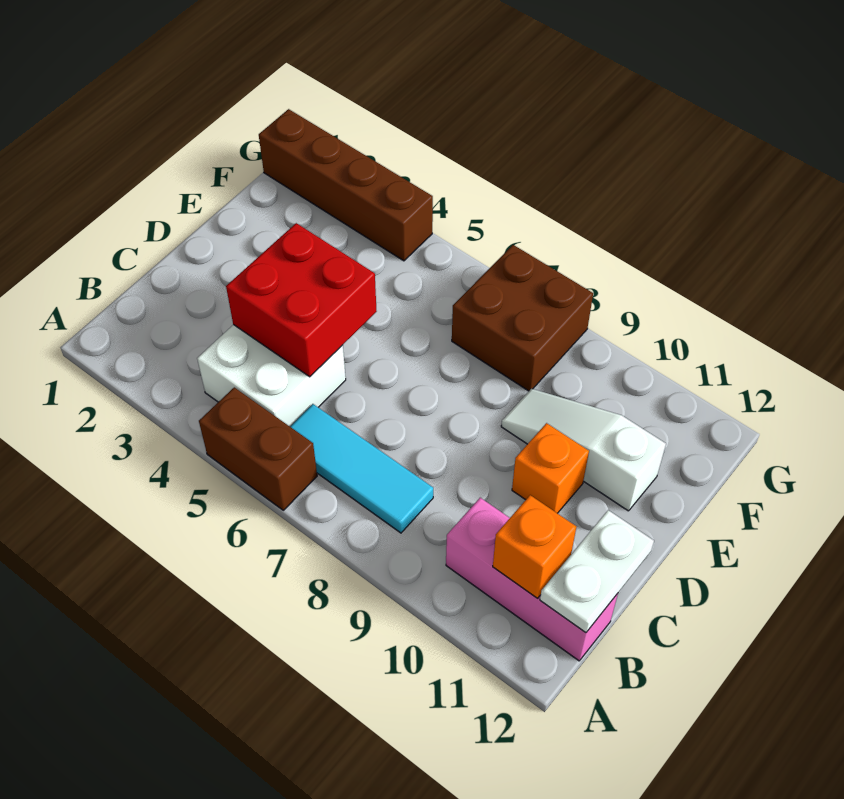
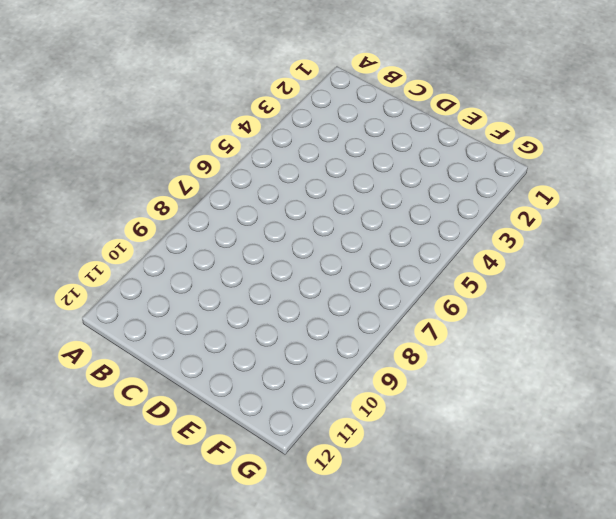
none -> brown brick A5:A6 level 1
none -> white brick B4:C5 level 1

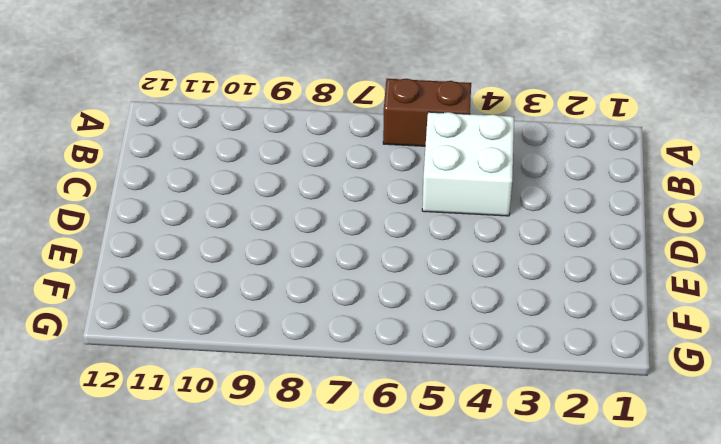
none -> cyan tile B6:B8 level 1
none -> pink brick B10:B12 level 1

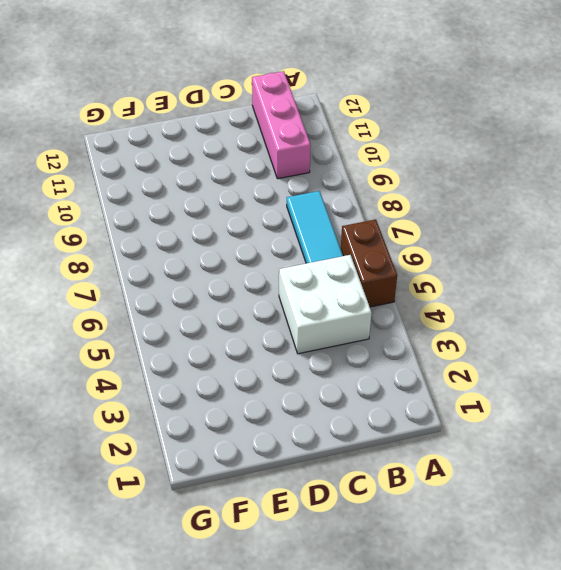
none -> orange brick D10 level 1
none -> white slope E9:E11 level 1 top 11

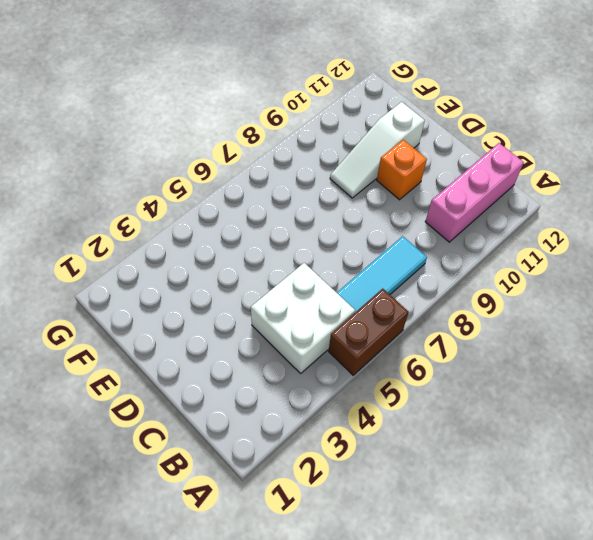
none -> brown brick F7:G8 level 1
none -> brown brick G1:G4 level 1

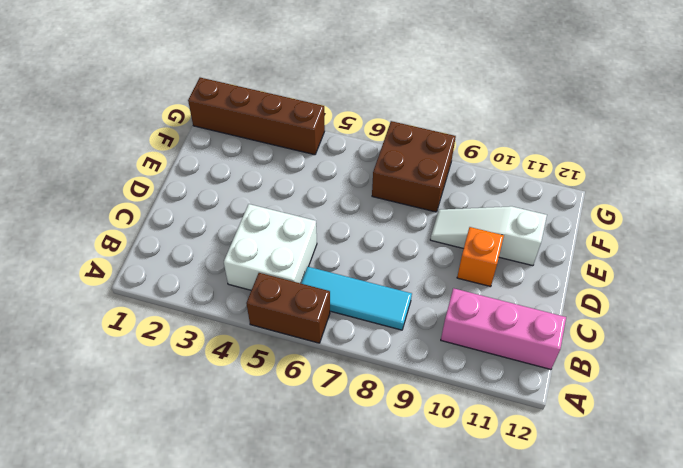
none -> orange brick B11 level 2
none -> white plate B12:C12 level 2

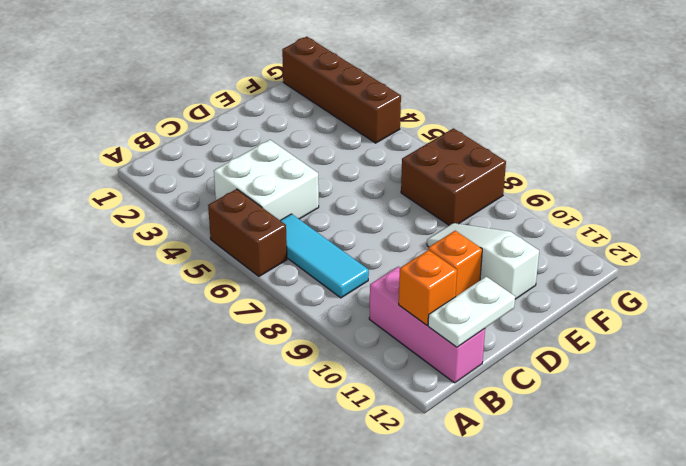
none -> red brick C4:D5 level 2

